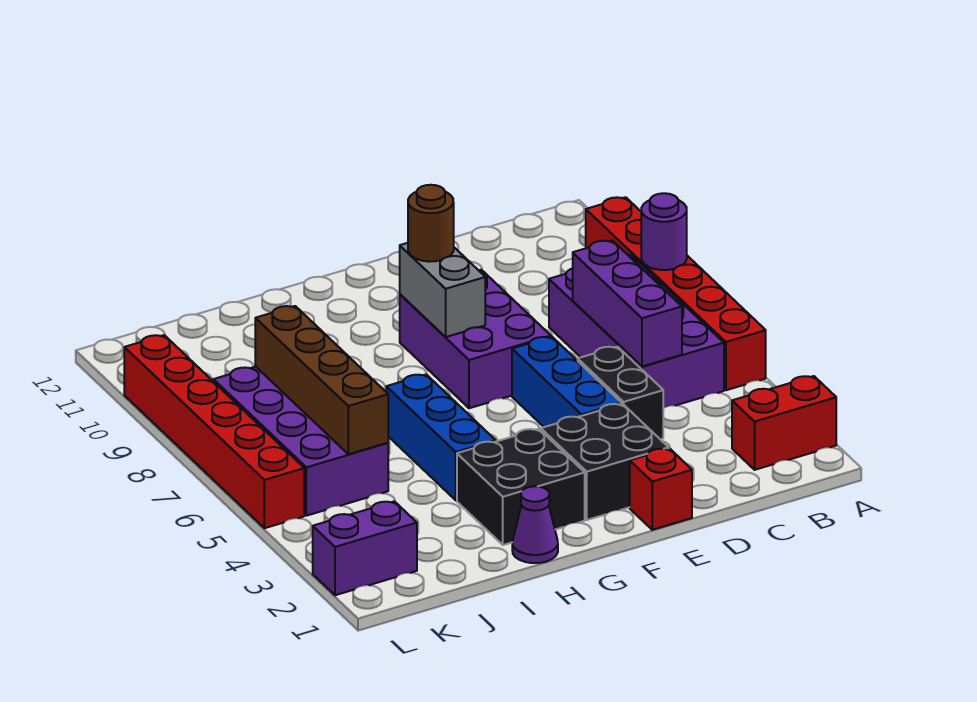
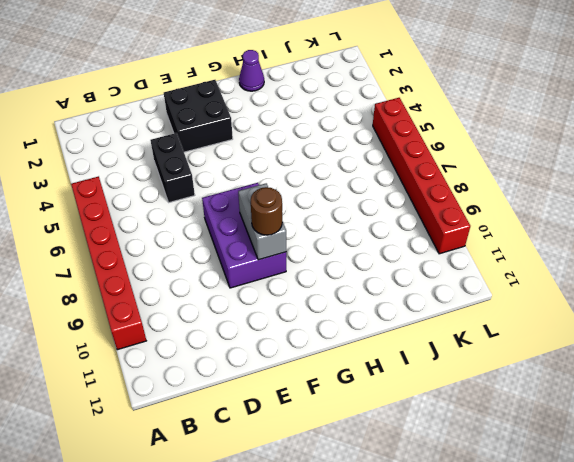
none -> red brick A2:B2 level 1
none -> purple brick B5:C8 level 1
none -> red brick E1 level 1

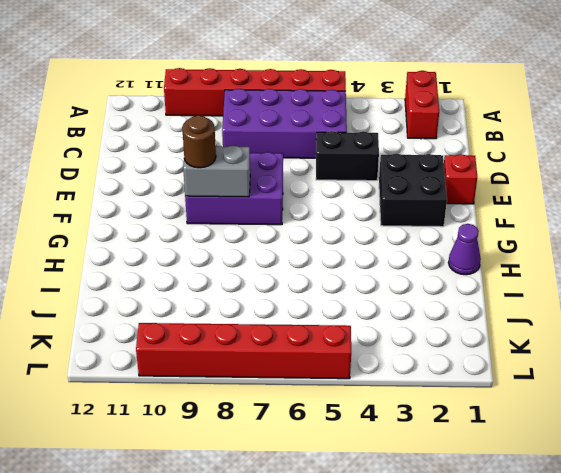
none -> blue brick E4:E6 level 1
none -> black brick G2:H3 level 1
none -> blue brick H4:H6 level 1

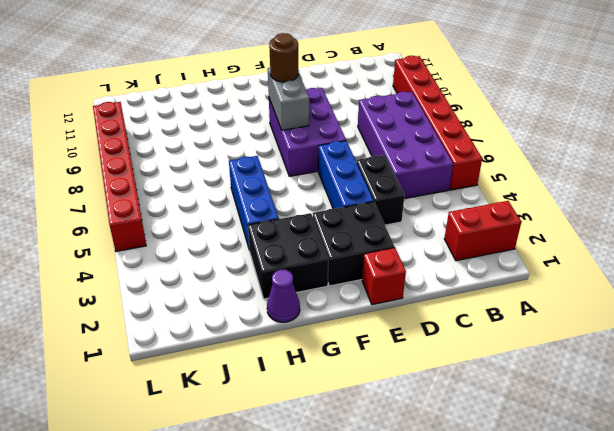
none -> purple brick J5:K8 level 1
none -> purple brick K2:L2 level 1
none -> purple round brick A8 level 2

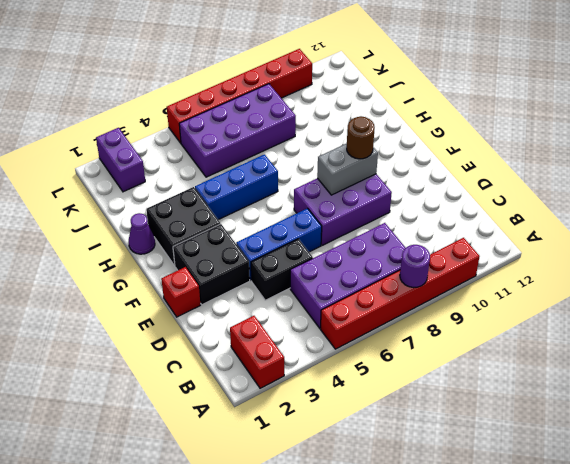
none -> purple brick C5:C7 level 2
none -> brown brick J5:J8 level 2

